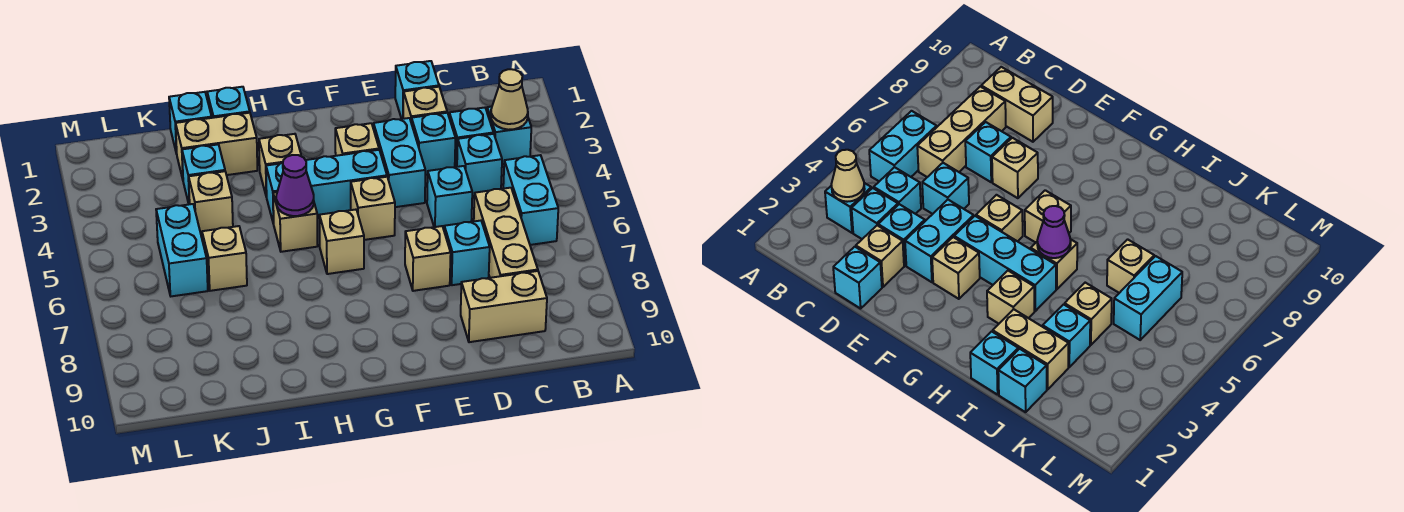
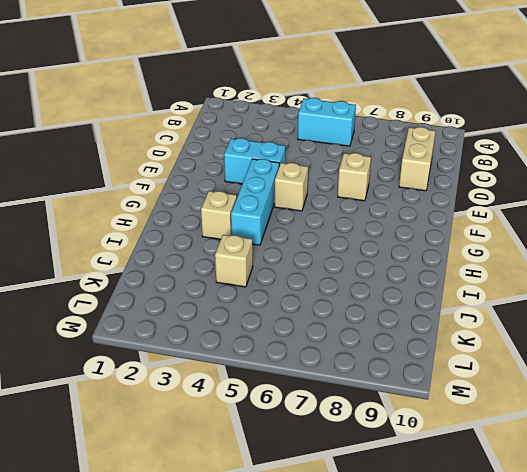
none -> cyan brick B3 level 1
none -> cyan brick C3 level 1
none -> cyan brick C4 level 1

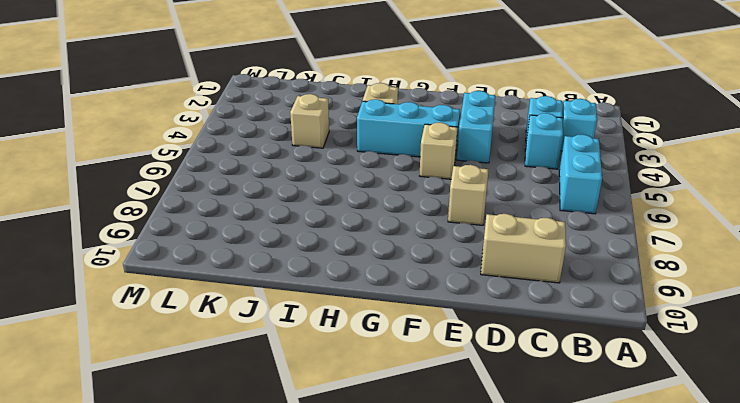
none -> tan brick C6:C8 level 1
none -> cyan brick D1 level 1
none -> tan brick D2 level 1

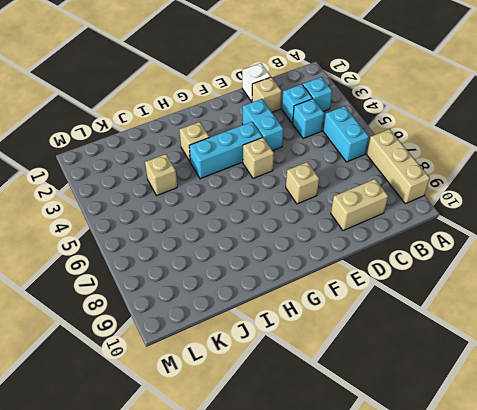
tan brick A7:A9 level 1 -> tan brick C6:C8 level 1
white brick D1 level 1 -> cyan brick D1 level 1
none -> cyan brick D3 level 1
none -> cyan brick D5 level 1
none -> cyan brick D7 level 1

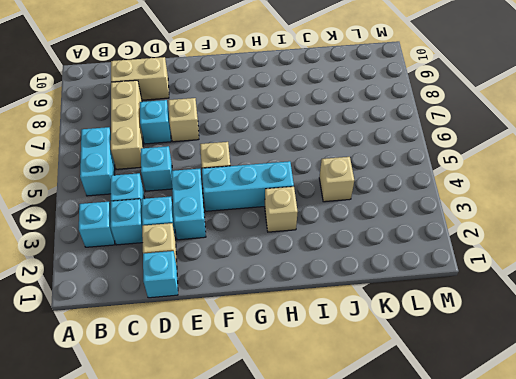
none -> tan brick F3 level 1
none -> tan brick G6 level 1
none -> tan brick H5 level 1

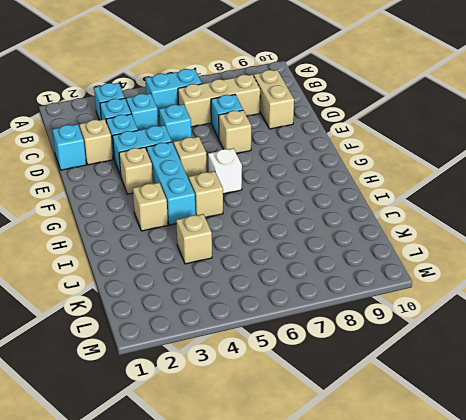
white brick G6 level 1 -> tan brick G6 level 1
none -> cyan brick I1 level 1
none -> tan brick I2:J2 level 1
none -> cyan brick J1 level 1

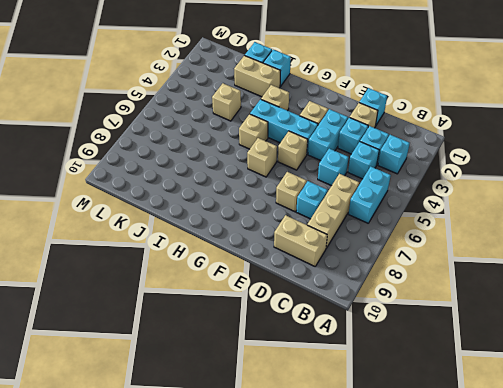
none -> cyan brick J3 level 1
none -> tan brick J6 level 1
none -> cyan brick K5:K6 level 1

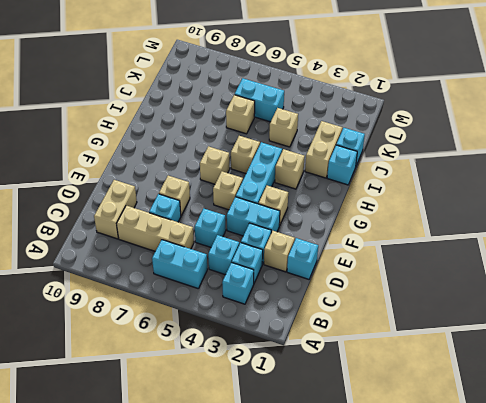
none -> cyan brick J3 level 1
none -> tan cone B3 level 2
none -> purple cone H5 level 2

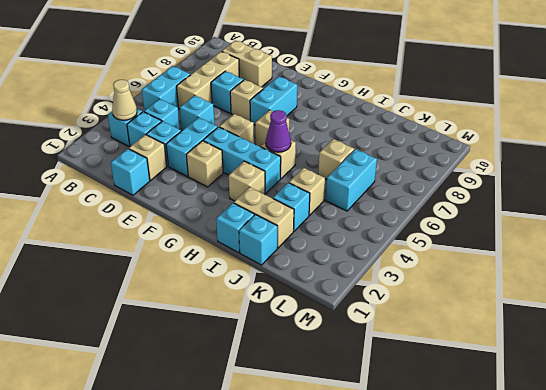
cyan brick F7:F8 level 1 -> none

